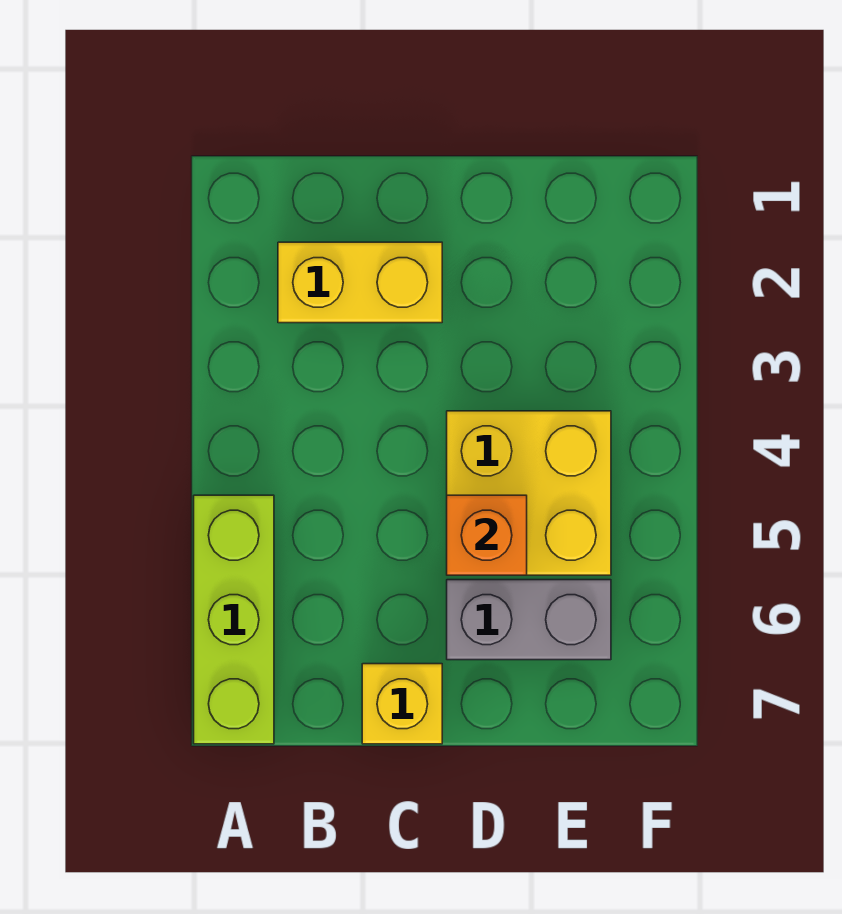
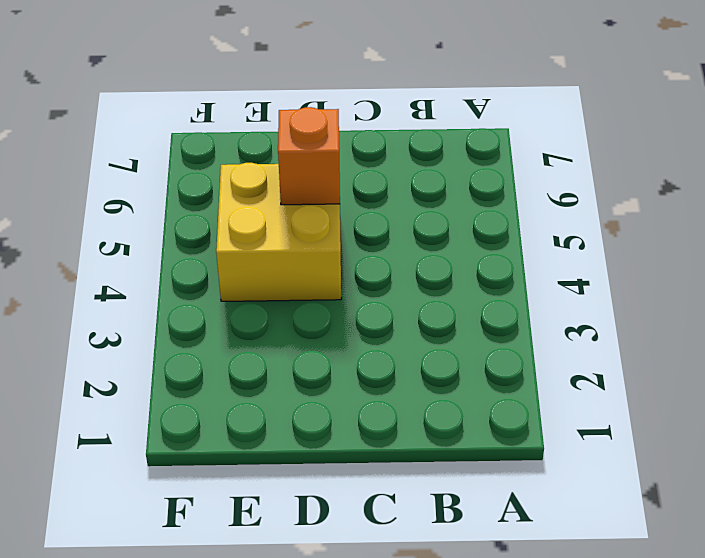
none -> lime brick A5:A7 level 1
none -> yellow brick B2:C2 level 1

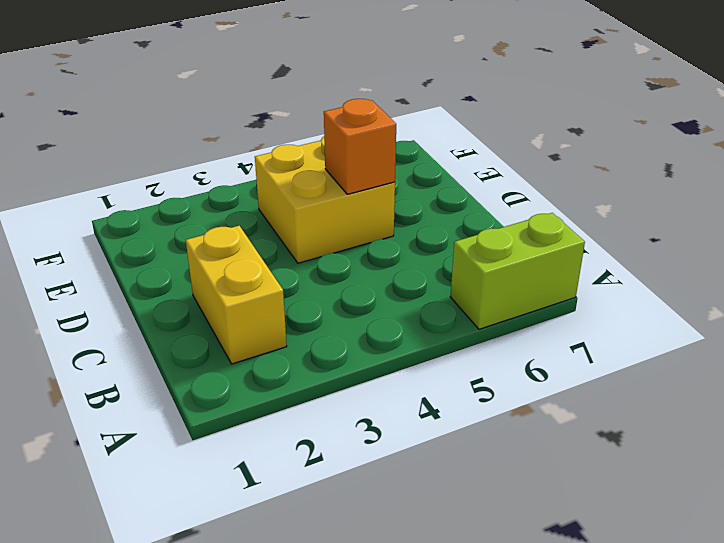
lime brick A6:A7 level 1 -> lime brick A5:A7 level 1
none -> yellow brick C7 level 1
none -> grey brick D6:E6 level 1

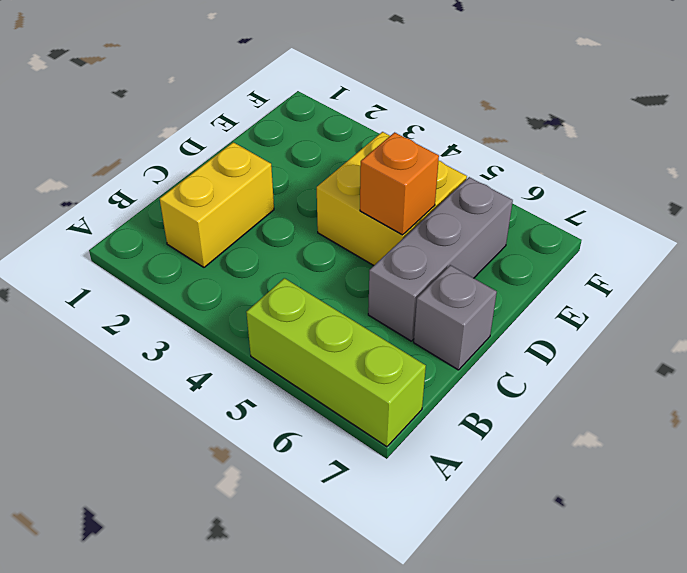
grey brick C6:E6 level 1 -> grey brick D6:E6 level 1
grey brick C7 level 1 -> yellow brick C7 level 1

